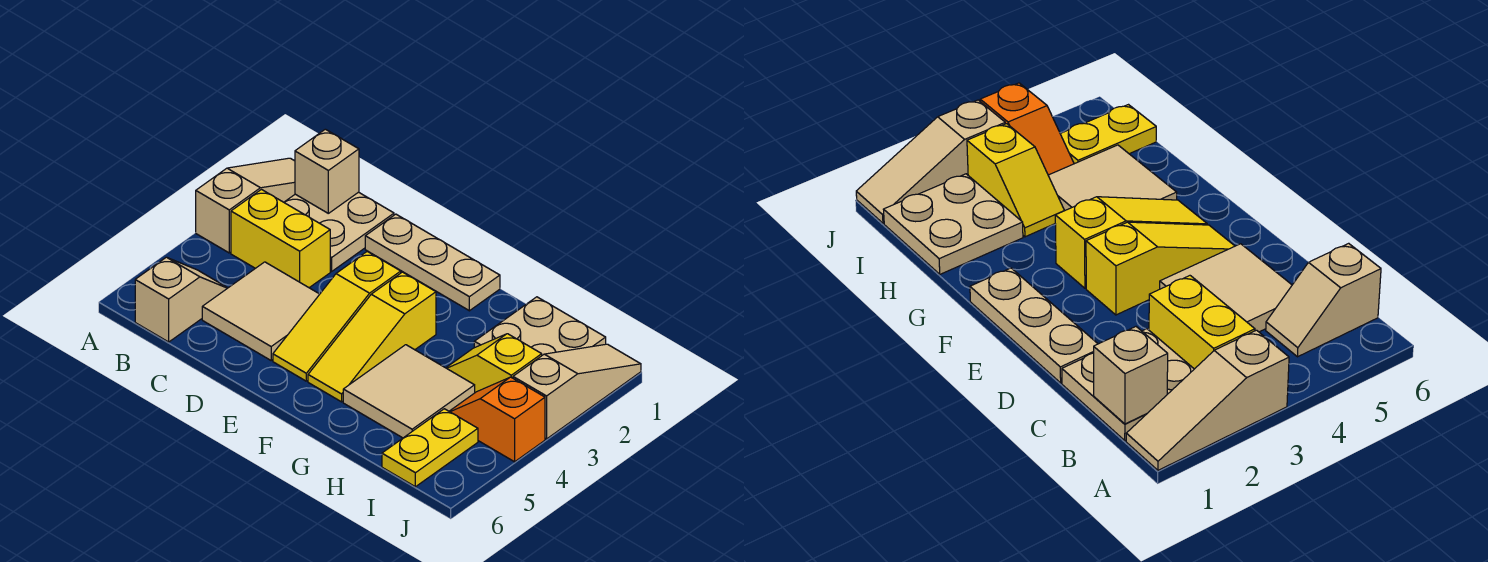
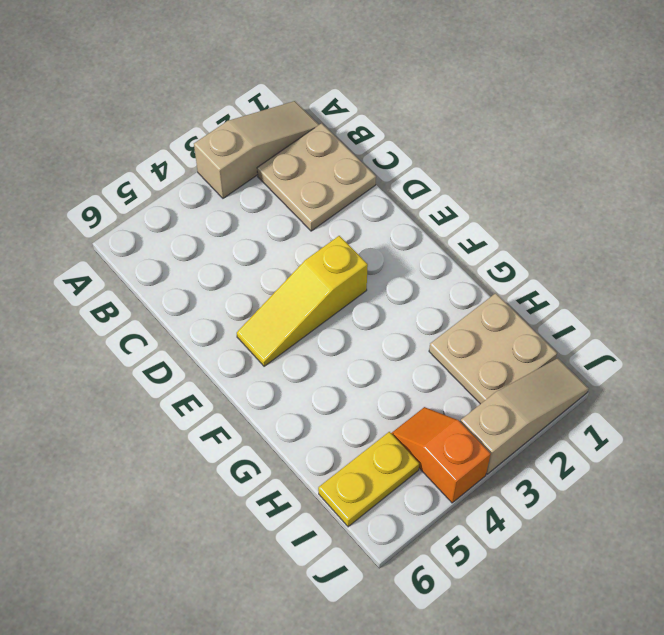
none -> yellow brick B3:C3 level 1
none -> tan slope B5:B6 level 1 top 6
none -> tan tile C4:D5 level 1

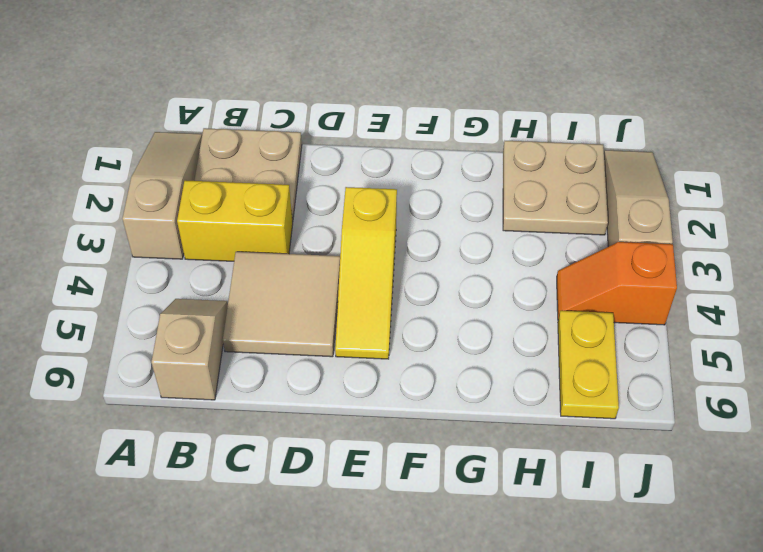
none -> tan plate D1:F1 level 1
none -> yellow slope F3:F5 level 1 top 3
none -> tan tile G4:H5 level 1

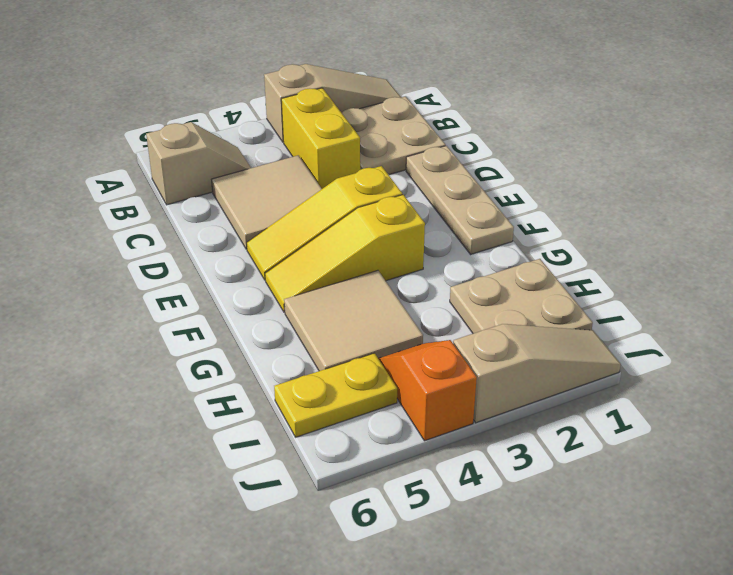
none -> yellow slope H3:I3 level 1 top I
none -> tan brick B1 level 2

